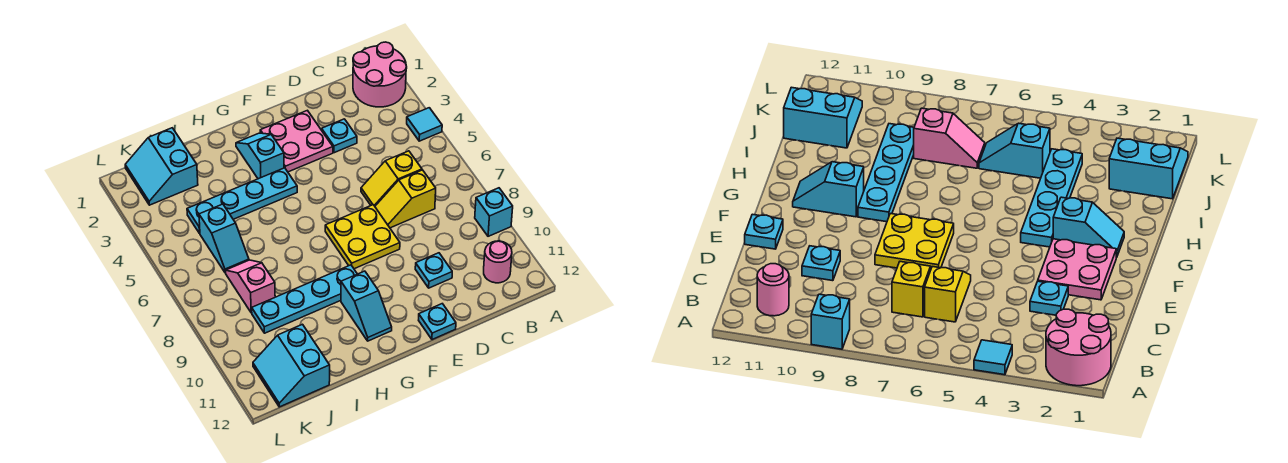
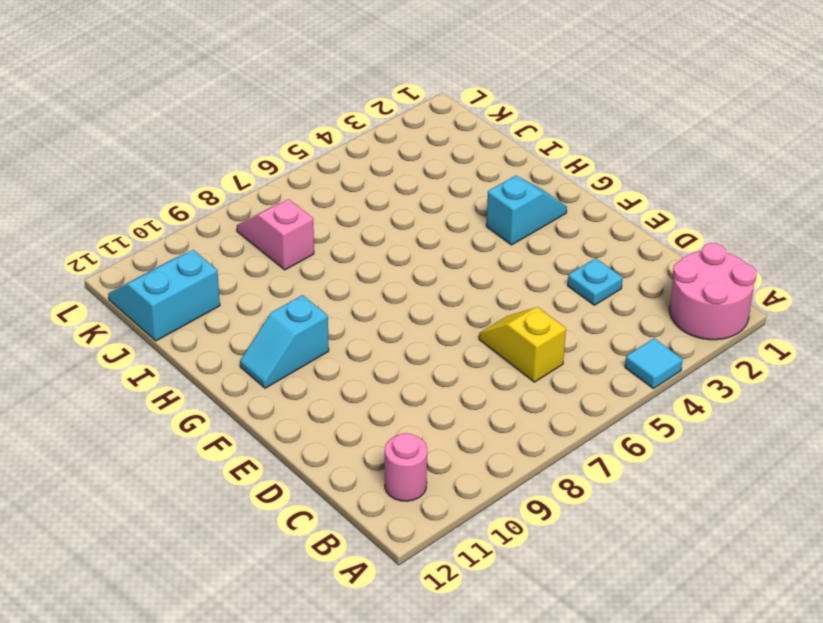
pink slope J8:K8 level 1 top J -> pink slope J7:J8 level 1 top 8
none -> cyan brick A9 level 1
none -> yellow slope C7:D7 level 1 top C
none -> cyan plate D10 level 1

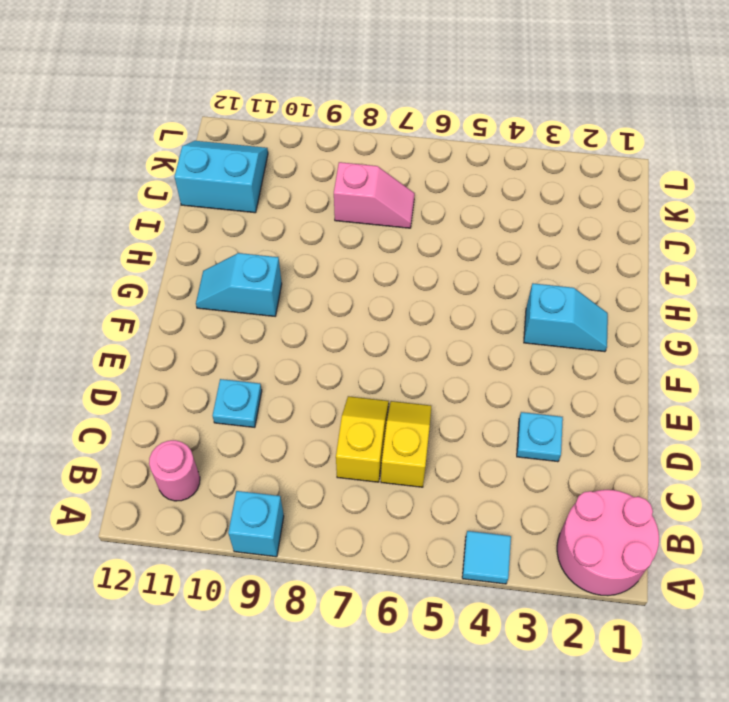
none -> pink plate E2:F3 level 1
none -> yellow plate E7:F8 level 1
none -> cyan plate E12 level 1

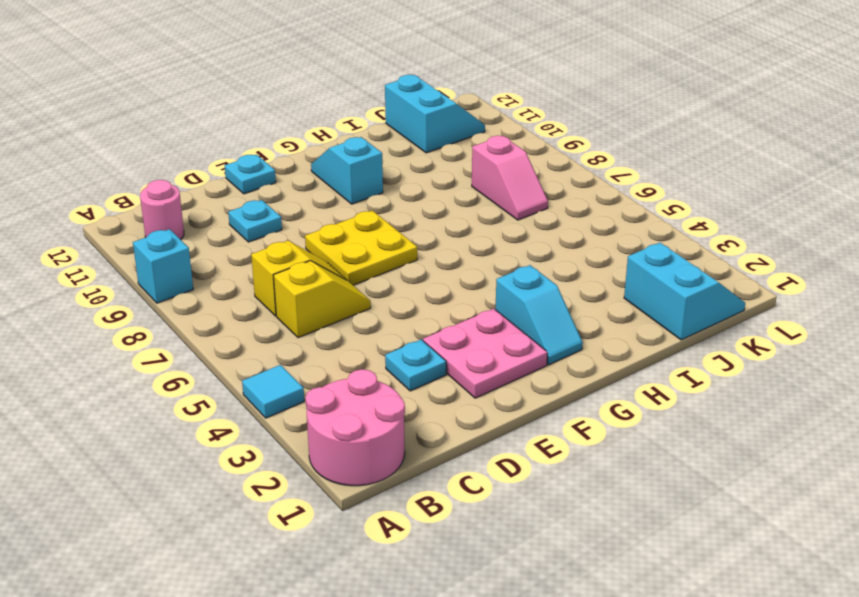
none -> cyan plate G4:J4 level 1
none -> cyan plate G9:J9 level 1
none -> cyan slope J5:J6 level 1 top 5

